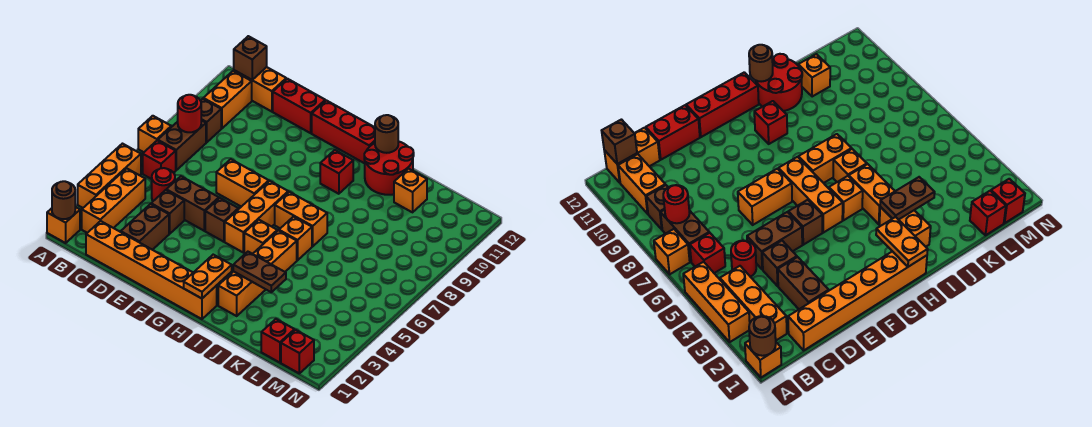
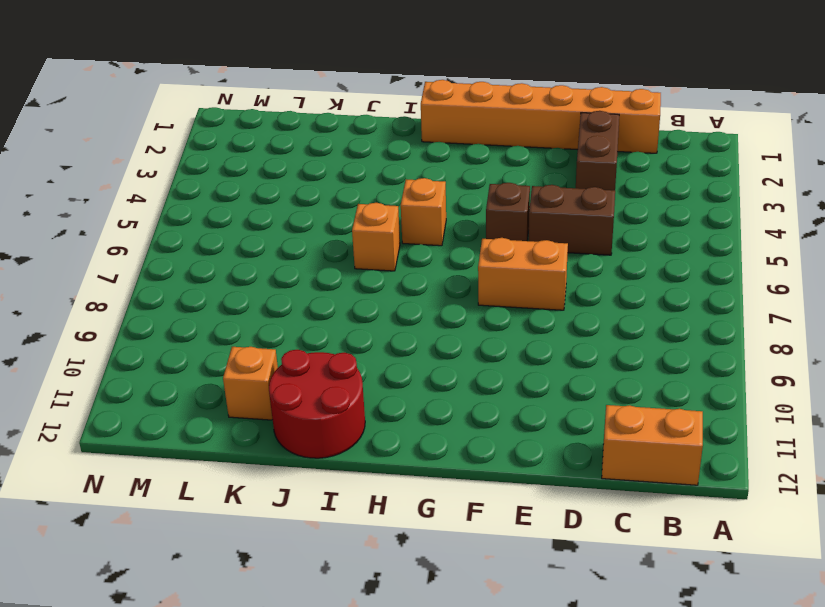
none -> orange brick A1 level 1
none -> orange brick A3:A5 level 1
none -> orange brick A7 level 1
none -> orange brick B2:B4 level 1

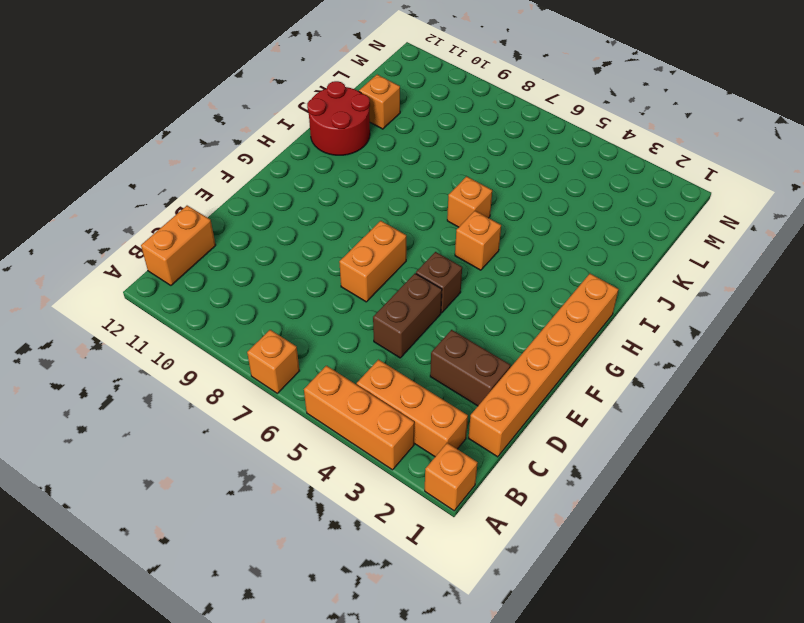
none -> red brick B6 level 1
none -> brown brick B7:B8 level 1
none -> brown brick B9 level 1
none -> orange brick B10:B11 level 1

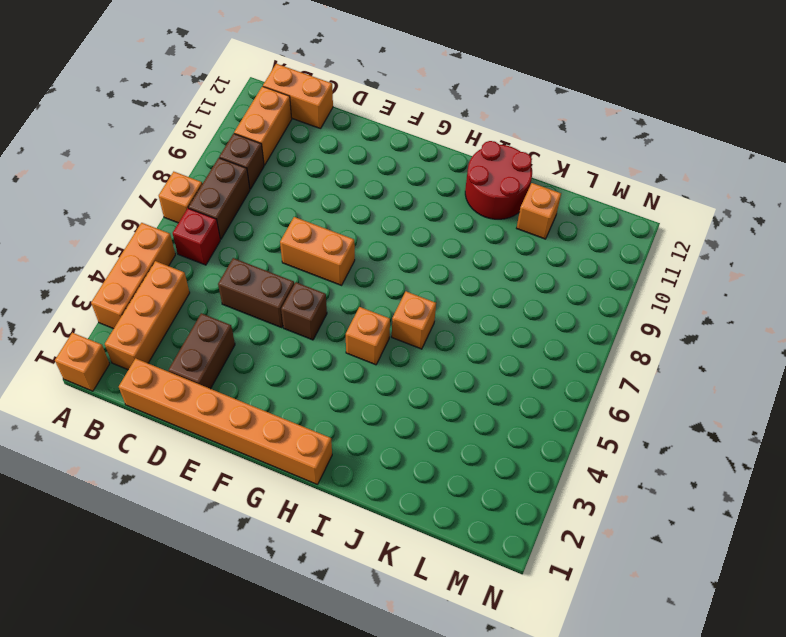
none -> red round brick C5 level 1
none -> brown brick D4 level 1
none -> red brick D12:E12 level 1
none -> red brick F12:H12 level 1

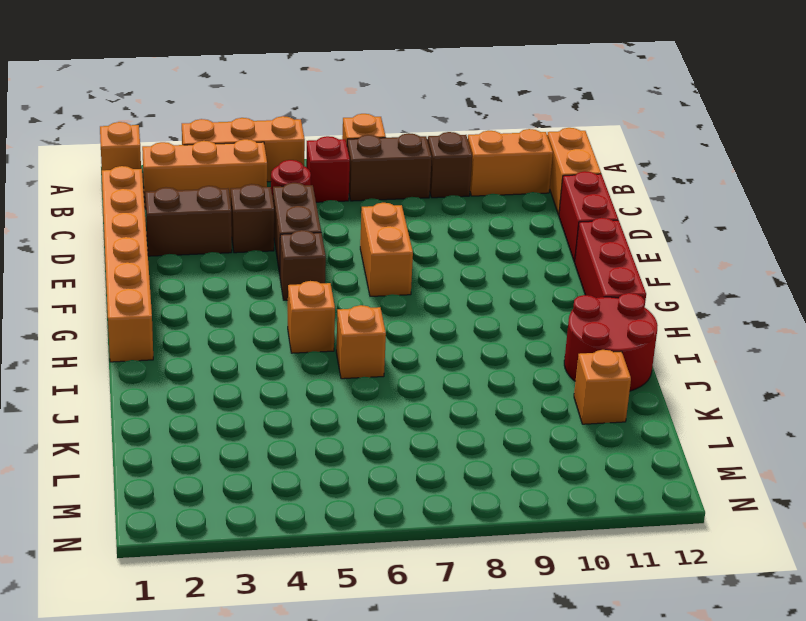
none -> orange brick G5:G7 level 1
none -> orange brick H7:I7 level 1
none -> red brick H10 level 1
none -> orange brick I2:I3 level 1

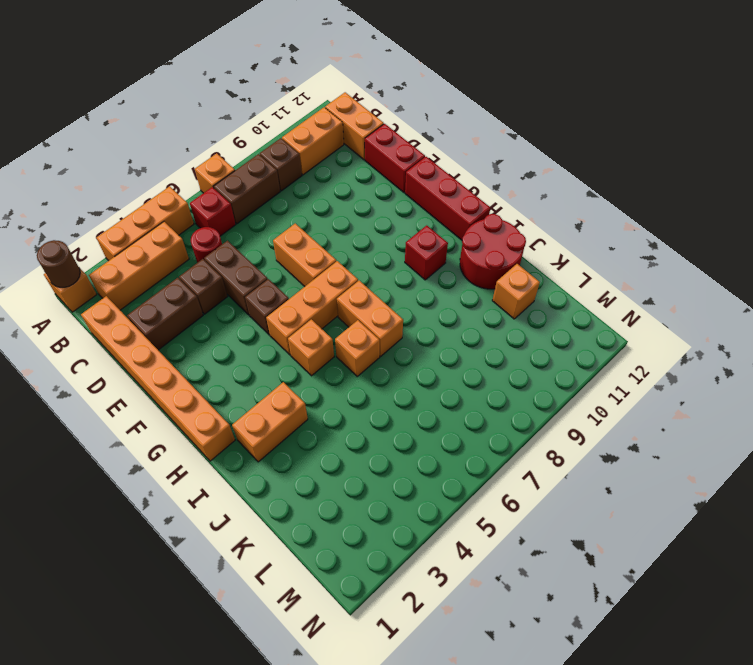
none -> orange brick I4:I5 level 1
none -> red brick L1 level 1
none -> red brick M1 level 1
none -> red round brick B8 level 2

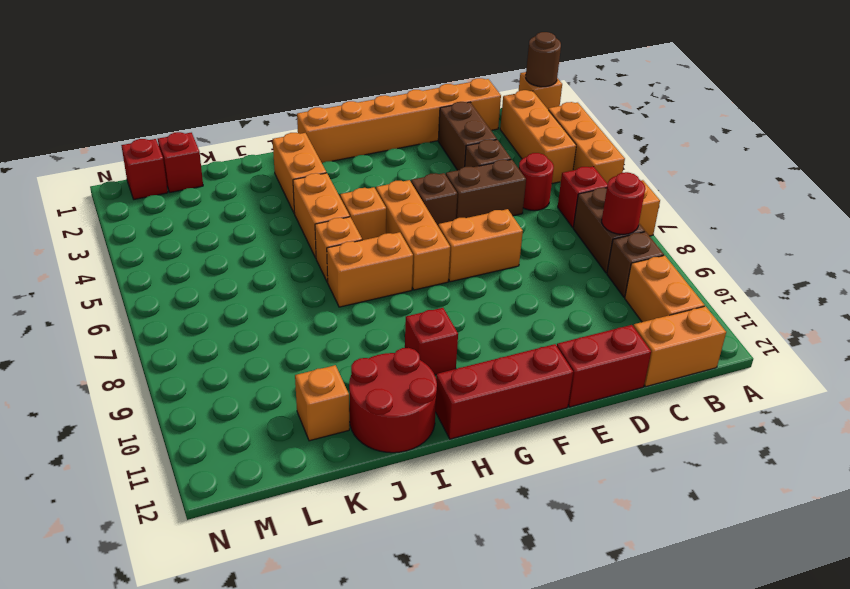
none -> brown brick B12 level 2
none -> orange plate H1:H2 level 2
none -> brown plate I3:J3 level 2
none -> brown round brick I12 level 2

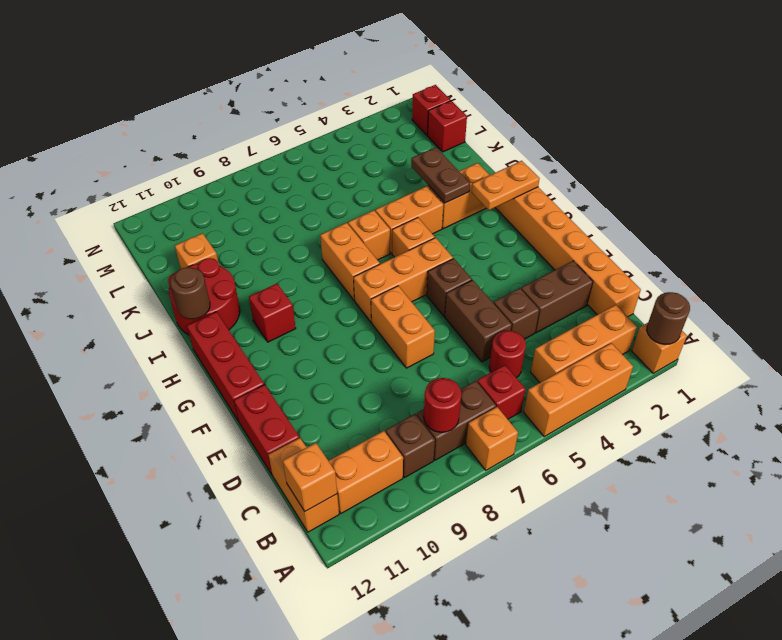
orange brick B12 level 2 -> brown brick B12 level 2

